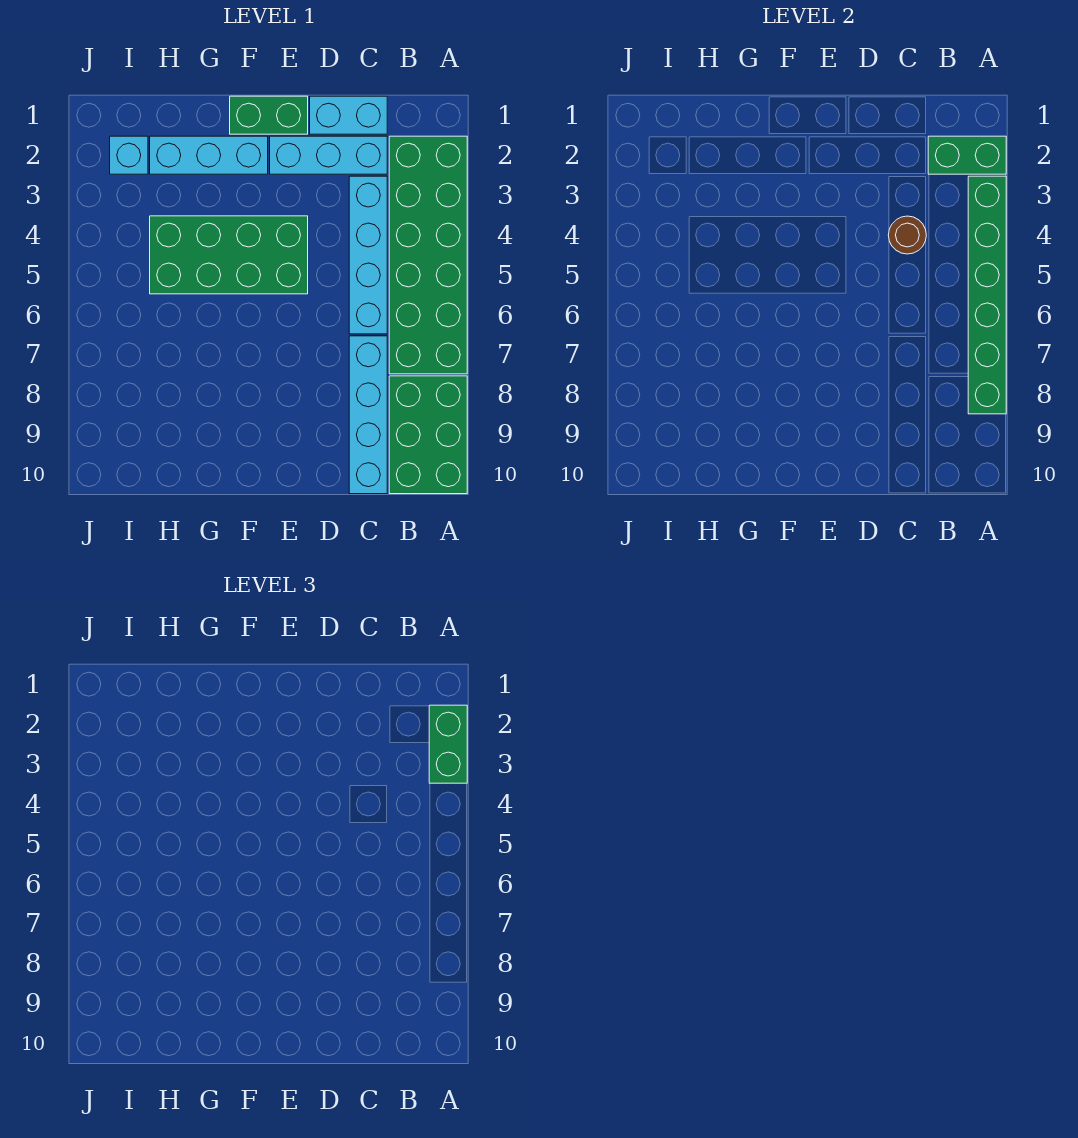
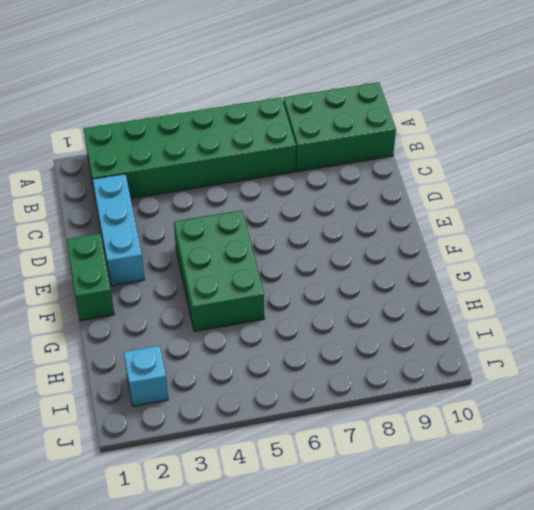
green brick E4:G5 level 1 -> green brick E4:H5 level 1
none -> cyan brick C1:D1 level 1
none -> cyan brick C3:C6 level 1
none -> cyan brick C7:C10 level 1

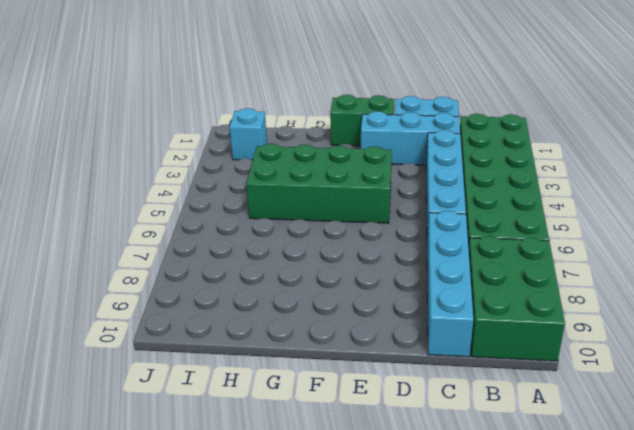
none -> cyan brick F2:H2 level 1
none -> green brick A2:B2 level 2
none -> green brick A3:A8 level 2

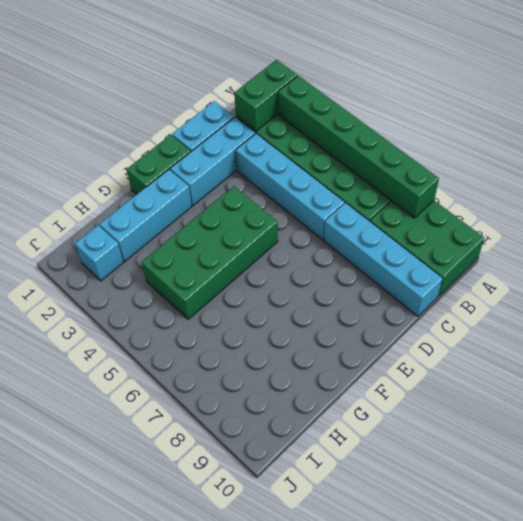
none -> brown round brick C4 level 2
none -> green brick A2:A3 level 3

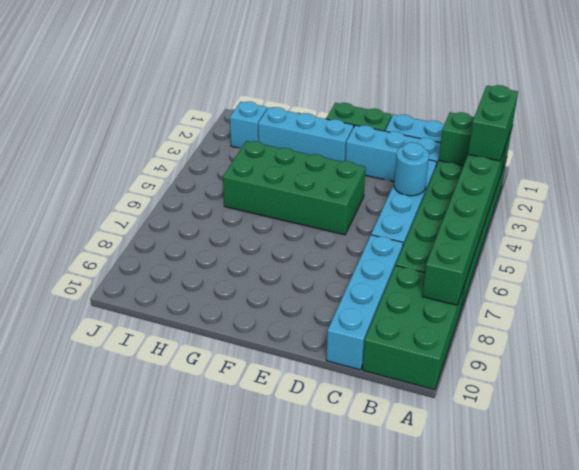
cyan round brick C4 level 2 -> brown round brick C4 level 2

